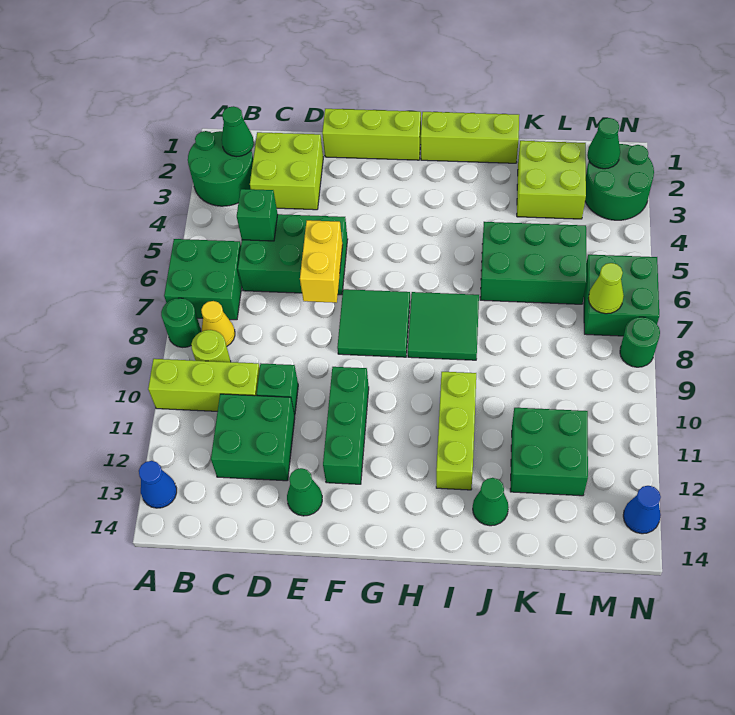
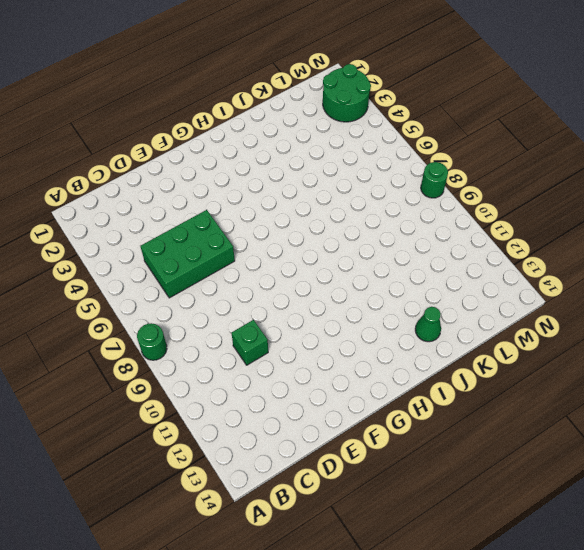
none -> green round brick A2:B3 level 1
none -> green brick A6:B7 level 1
none -> lime brick A10:C10 level 1
none -> blue cone A13 level 1

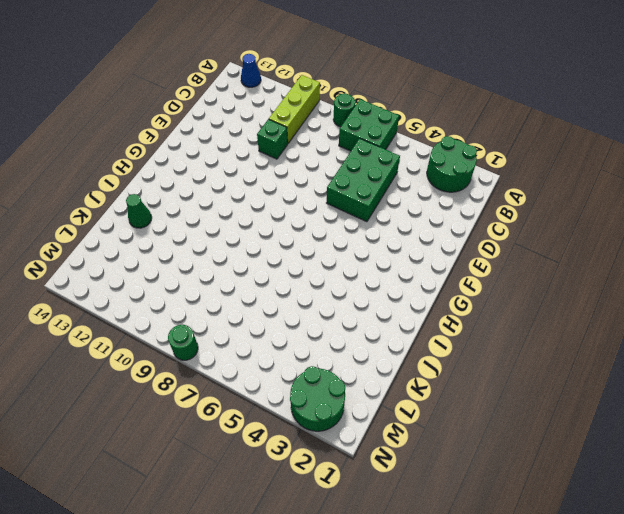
none -> yellow cone B8 level 1
none -> lime round brick B9 level 1
none -> lime brick C2:D3 level 1
none -> green brick C11:D12 level 1

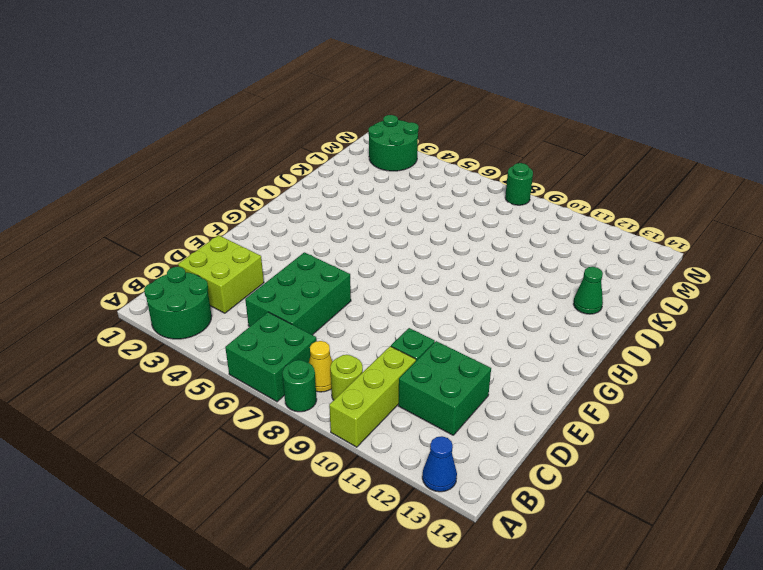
none -> lime brick E1:G1 level 1
none -> green cone E13 level 1
none -> green tile F7:G8 level 1
none -> green brick F10:F12 level 1

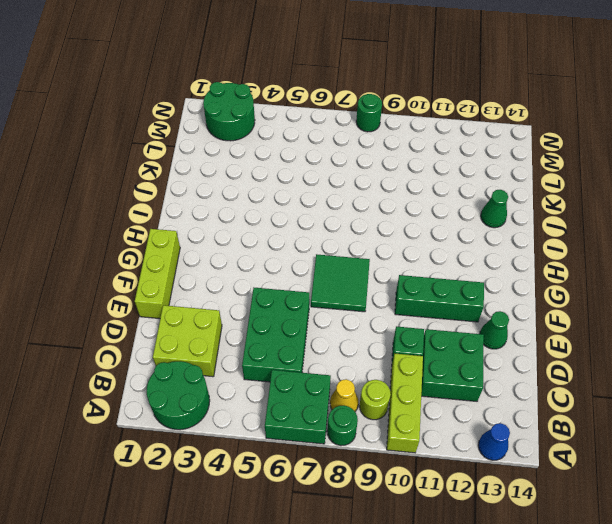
none -> lime brick H1:J1 level 1
none -> green tile H7:I8 level 1
none -> lime brick I10:I12 level 1
none -> green brick J5:L6 level 1

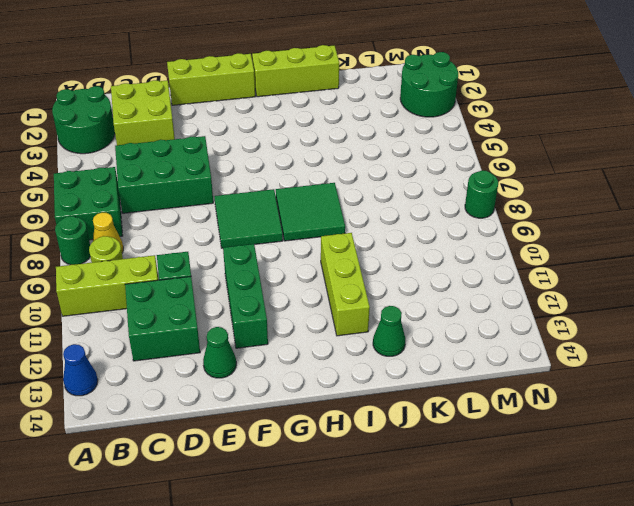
none -> green brick J5:L6 level 1
none -> lime brick K2:L3 level 1
none -> green brick K11:L12 level 1
none -> green brick M6:N7 level 1

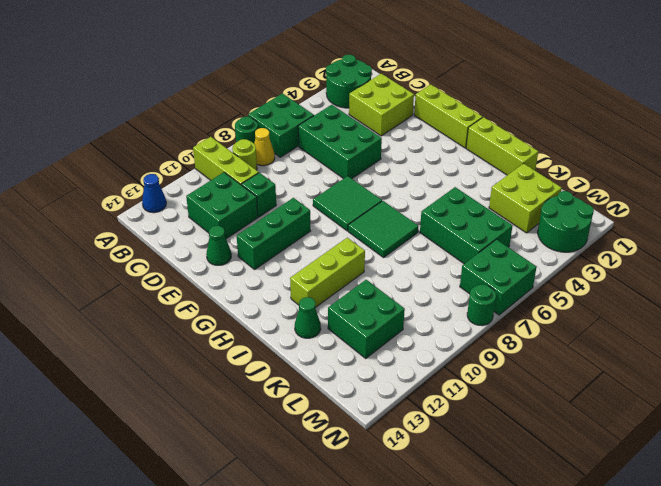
none -> blue cone N13 level 1
none -> green cone B2 level 2
none -> green brick C5 level 2
none -> yellow brick E6:E7 level 2

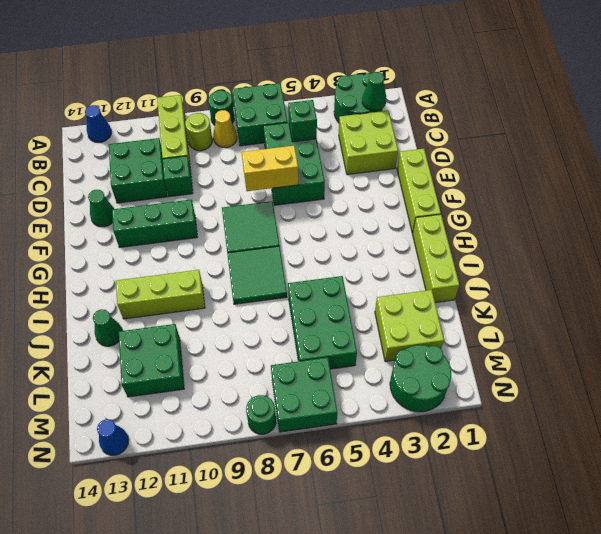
none -> green cone M2 level 2
none -> lime cone M7 level 2

